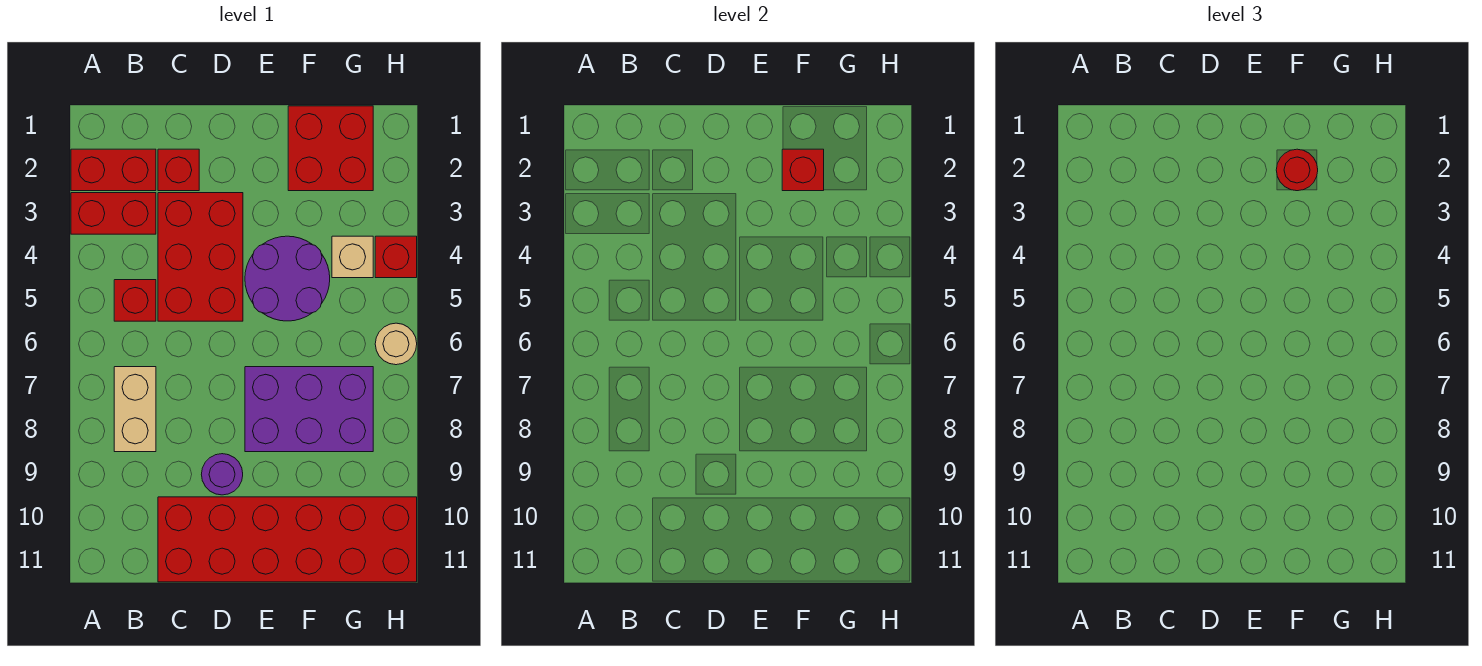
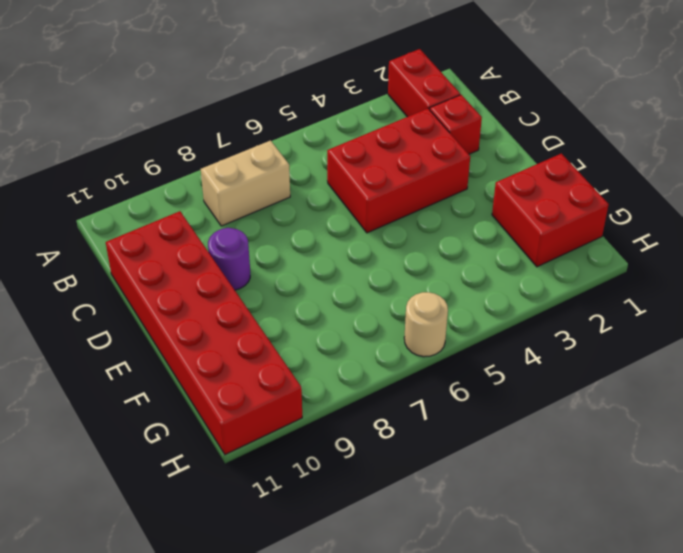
none -> red brick A3:B3 level 1
none -> red brick B5 level 1
none -> purple round brick E4:F5 level 1

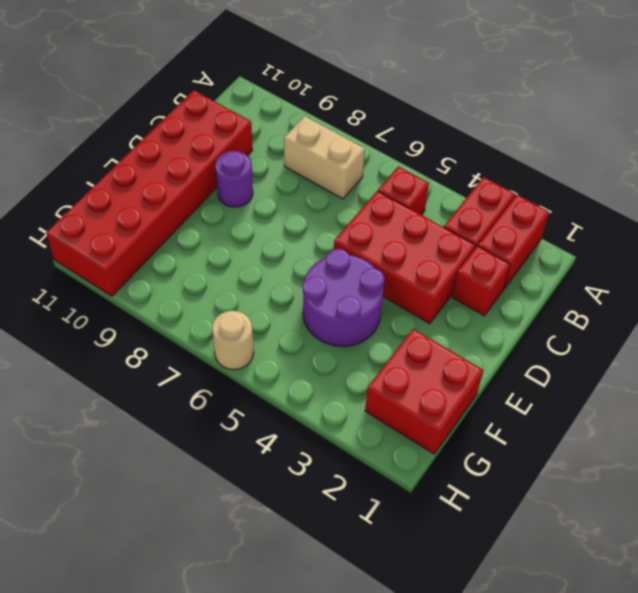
none -> purple brick E7:G8 level 1
none -> tan brick G4 level 1
none -> red brick H4 level 1

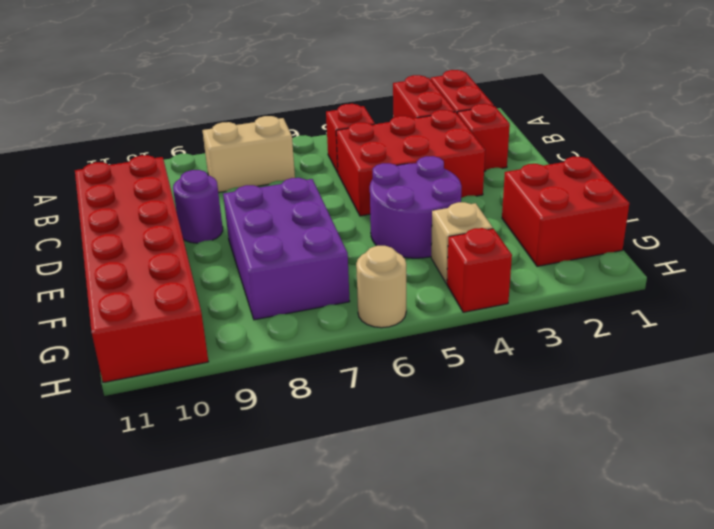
none -> red brick F2 level 2
none -> red round brick F2 level 3

